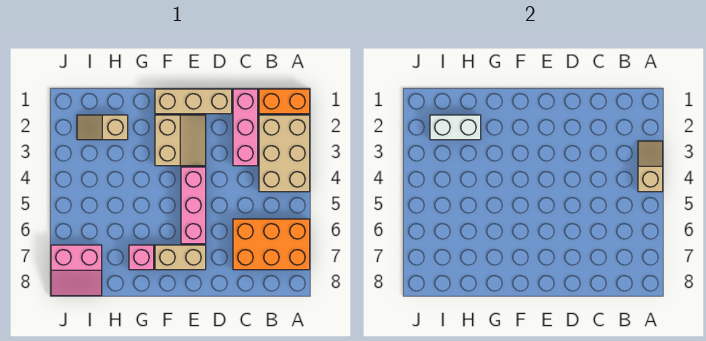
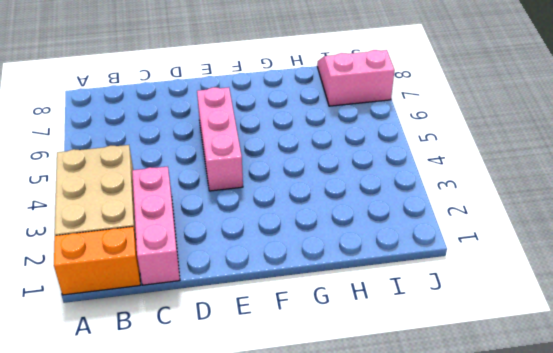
none -> orange brick A6:C7 level 1
none -> tan brick D1:F1 level 1
none -> tan slope E2:F3 level 1 top F

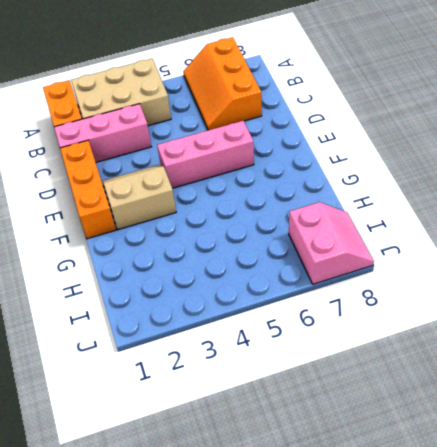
orange slope A6:C7 level 1 top 7 -> orange brick A6:C7 level 1
orange brick D1:F1 level 1 -> tan brick D1:F1 level 1
none -> tan brick E7:F7 level 1
none -> pink brick G7 level 1
none -> tan slope H2:I2 level 1 top H

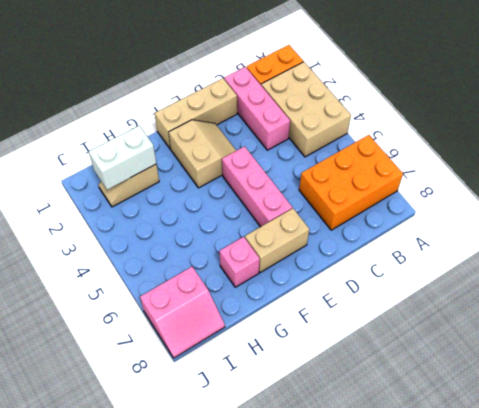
none -> tan slope A3:A4 level 2 top 4

